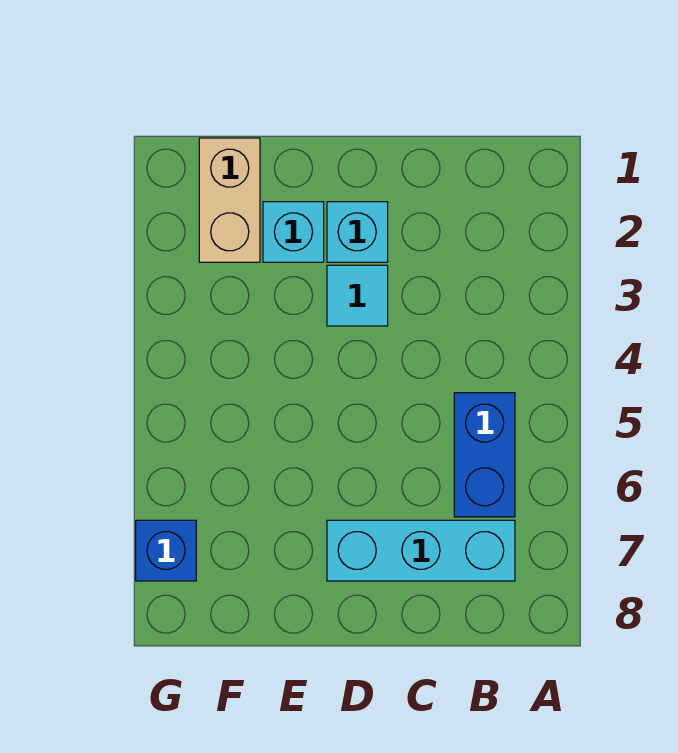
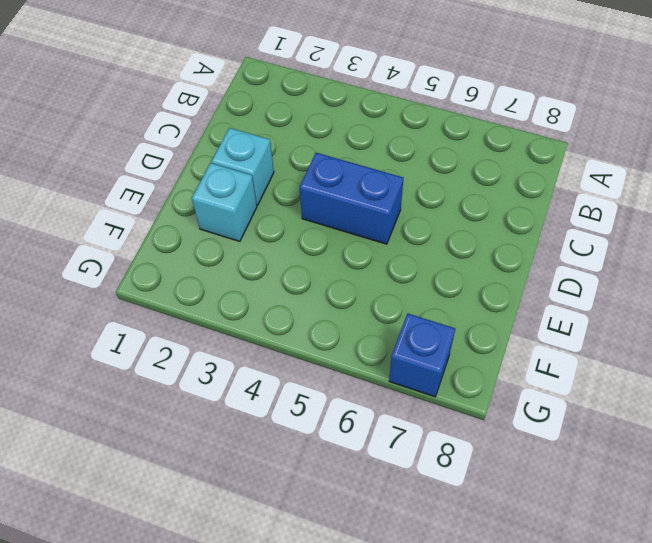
blue brick D4:D5 level 1 -> blue brick B5:B6 level 1
none -> cyan brick B7:D7 level 1
none -> cyan tile D3 level 1

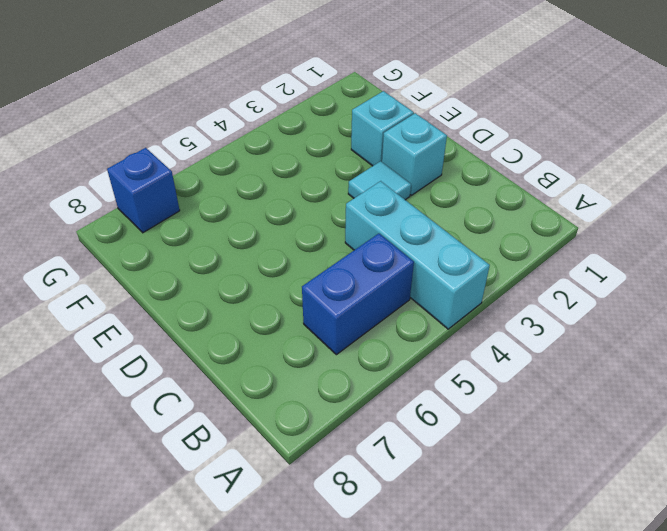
cyan brick A4:C4 level 1 -> cyan brick B7:D7 level 1
none -> tan brick F1:F2 level 1

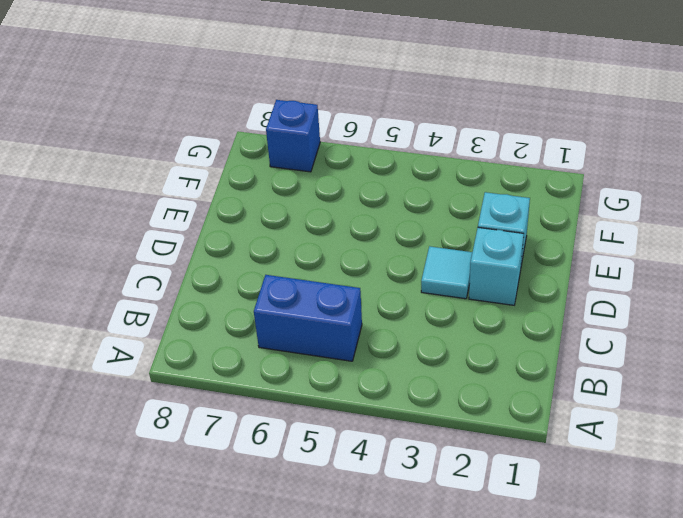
none -> cyan brick B7:D7 level 1
none -> tan brick F1:F2 level 1

